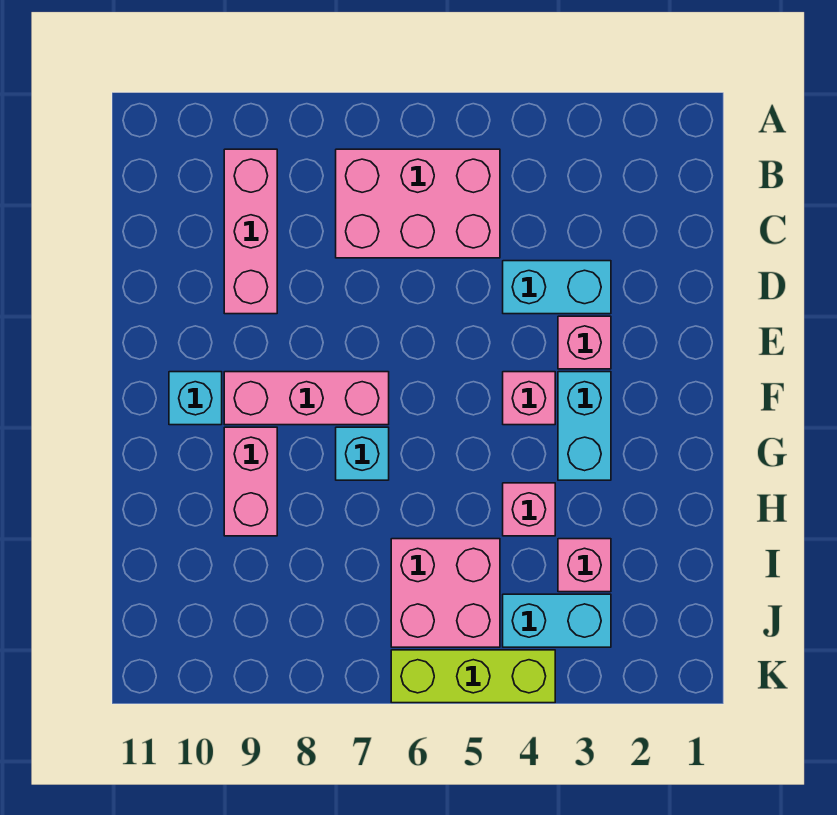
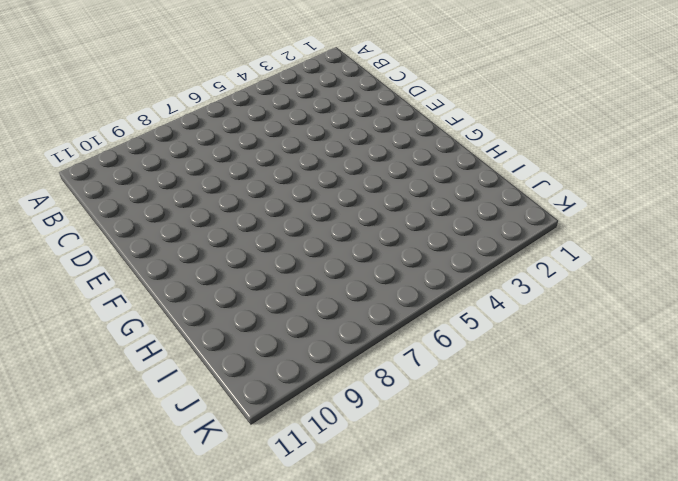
none -> pink brick B5:C7 level 1
none -> pink brick B9:D9 level 1
none -> cyan brick D3:D4 level 1

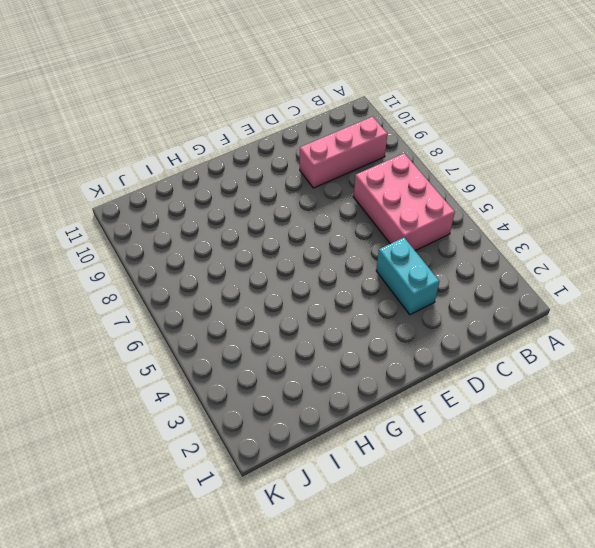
none -> pink brick E3 level 1
none -> cyan brick F3:G3 level 1
none -> pink brick F4 level 1

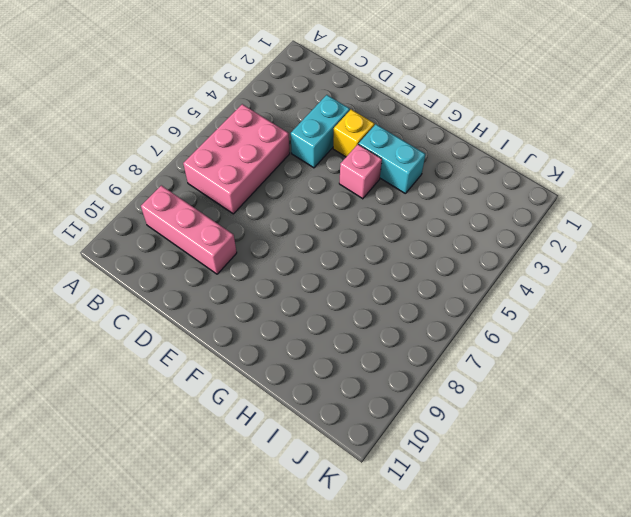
yellow brick E3 level 1 -> pink brick E3 level 1
none -> pink brick F7:F9 level 1
none -> cyan brick F10 level 1
none -> cyan brick G7 level 1

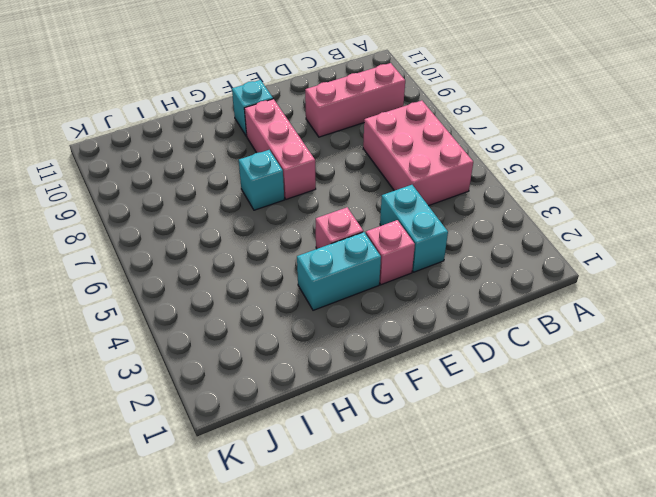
none -> pink brick G9:H9 level 1
none -> pink brick H4 level 1
none -> pink brick I3 level 1

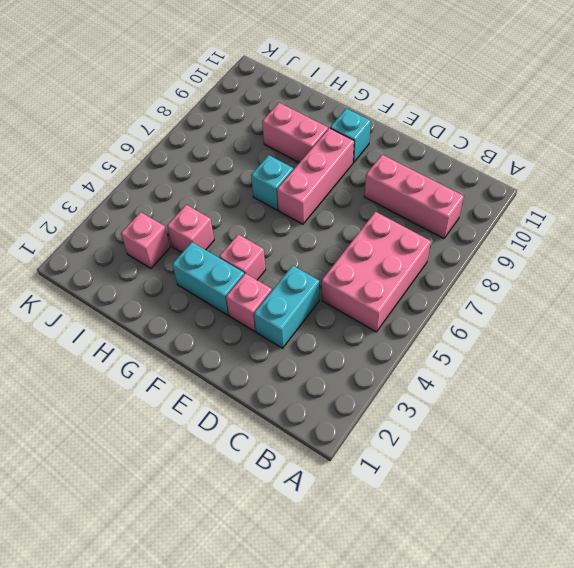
none -> pink brick I5:J6 level 1
none -> cyan brick J3:J4 level 1
none -> lime brick K4:K6 level 1

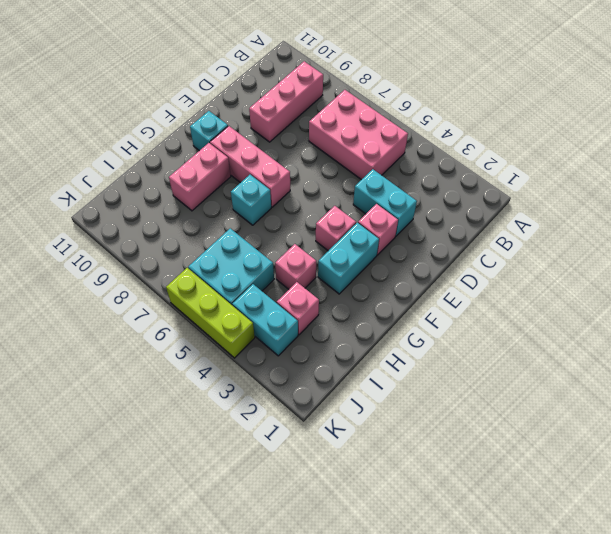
cyan brick I5:J6 level 1 -> pink brick I5:J6 level 1

